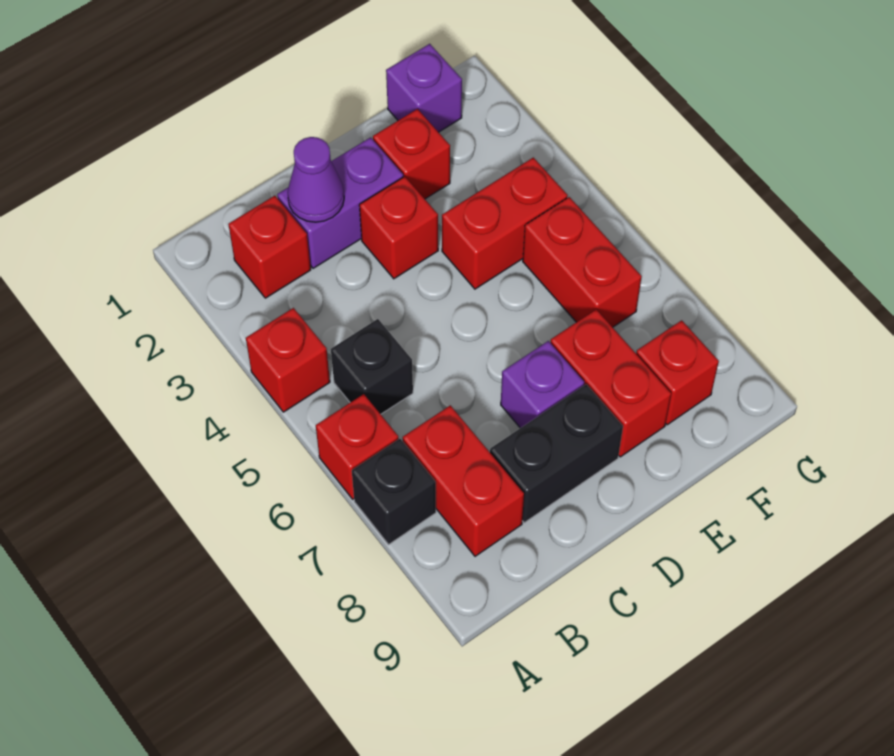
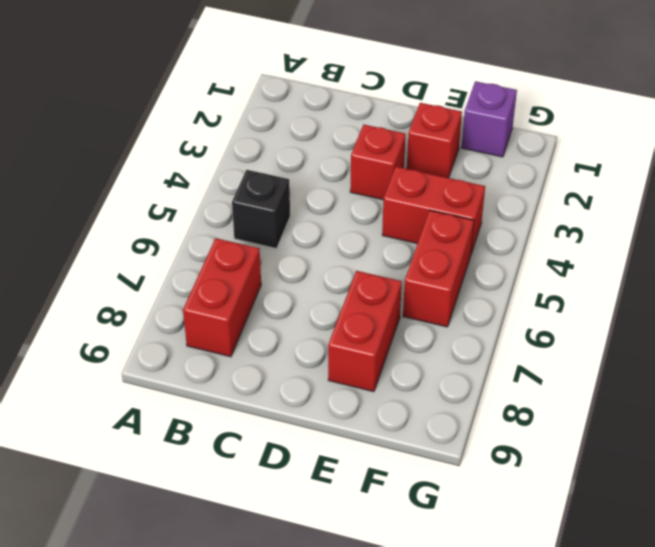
none -> red brick A4 level 1
none -> red brick A6 level 1
none -> black brick A7 level 1

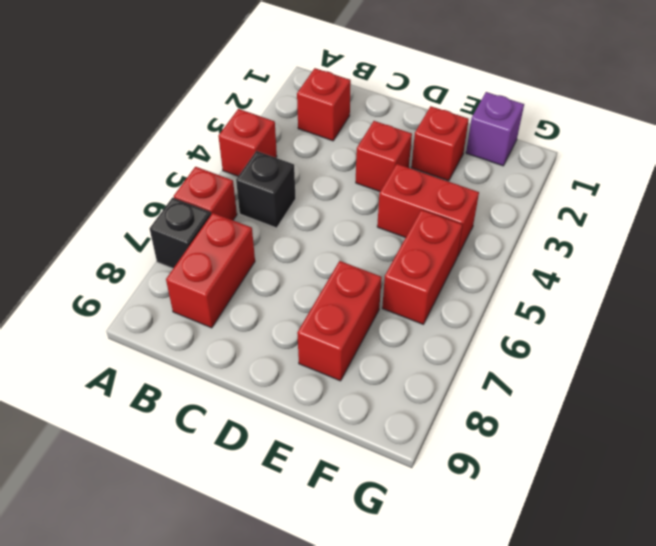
none -> purple brick C2:D2 level 1
none -> black brick C8:D8 level 1
none -> purple brick D7 level 1

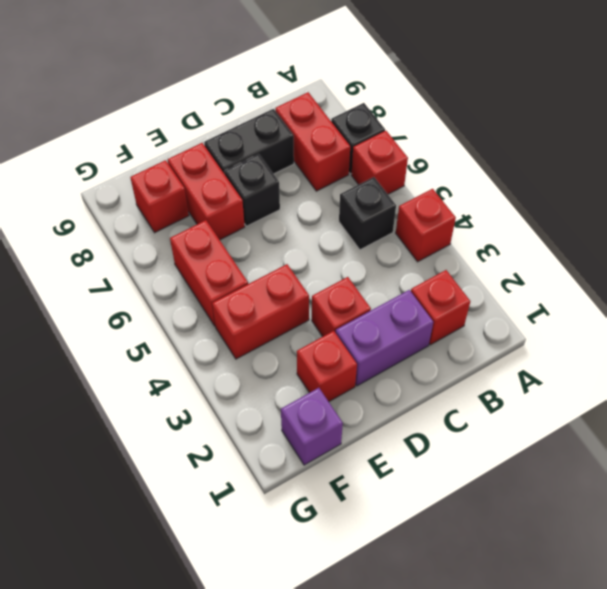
black brick D7 level 1 -> purple brick D7 level 1
none -> purple cone C2 level 2

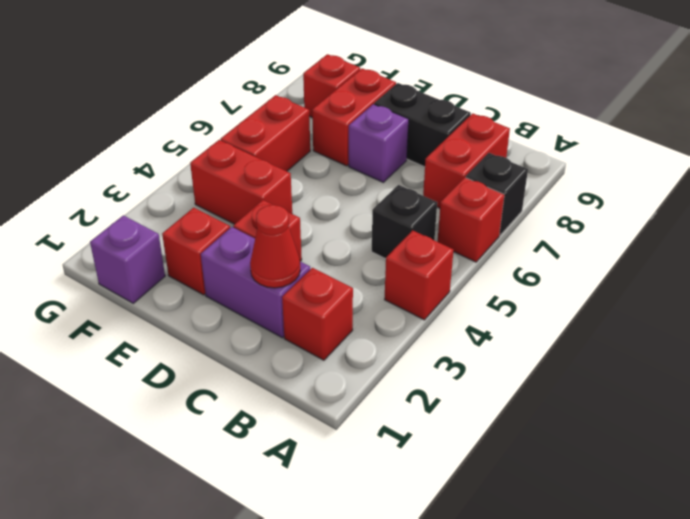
red cone C2 level 2 -> purple cone C2 level 2

